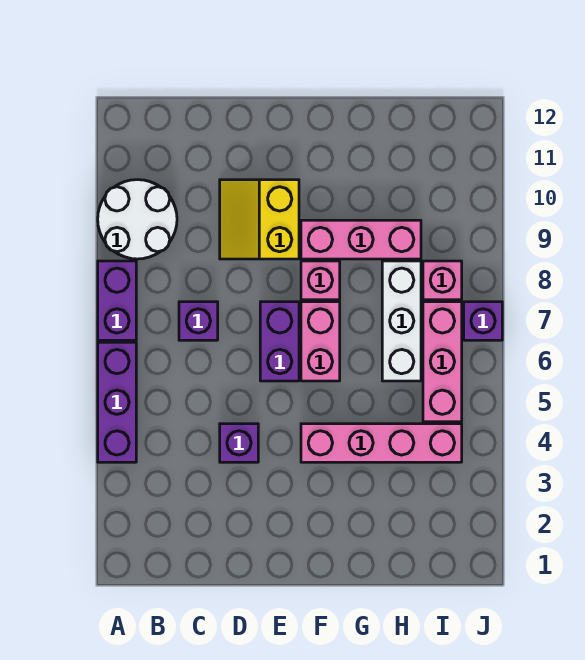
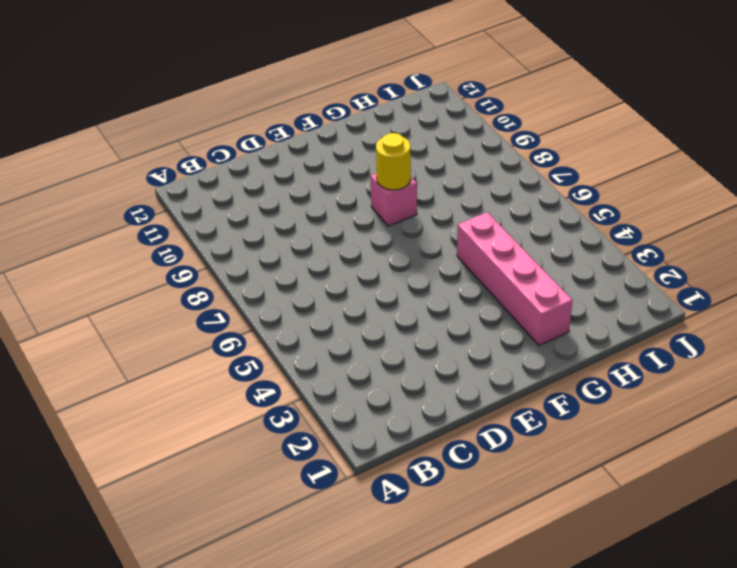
yellow round brick F8 level 2 -> none
pink brick G2:G5 level 1 -> pink brick F4:I4 level 1
none -> purple brick A4:A6 level 1
none -> purple brick A7:A8 level 1
none -> white round brick A9:B10 level 1

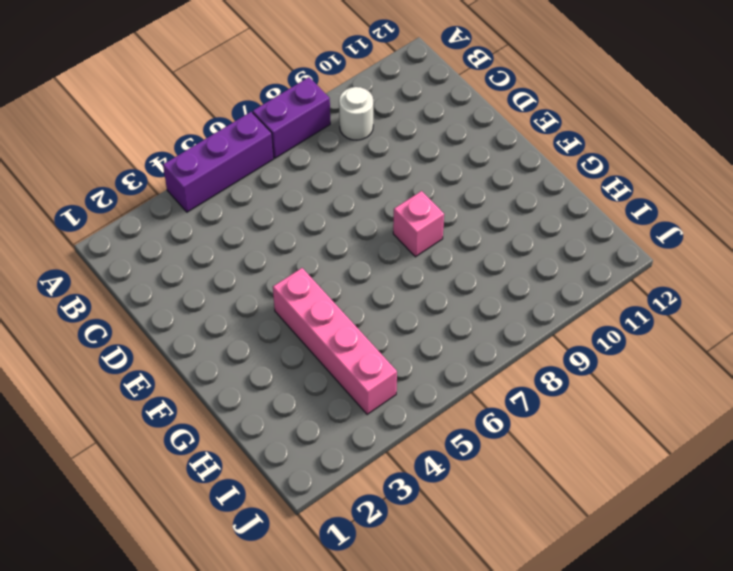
white round brick B9 level 1 -> white round brick A9:B10 level 1
none -> purple brick C7 level 1
none -> purple brick D4 level 1
none -> yellow slope D9:E10 level 1 top E

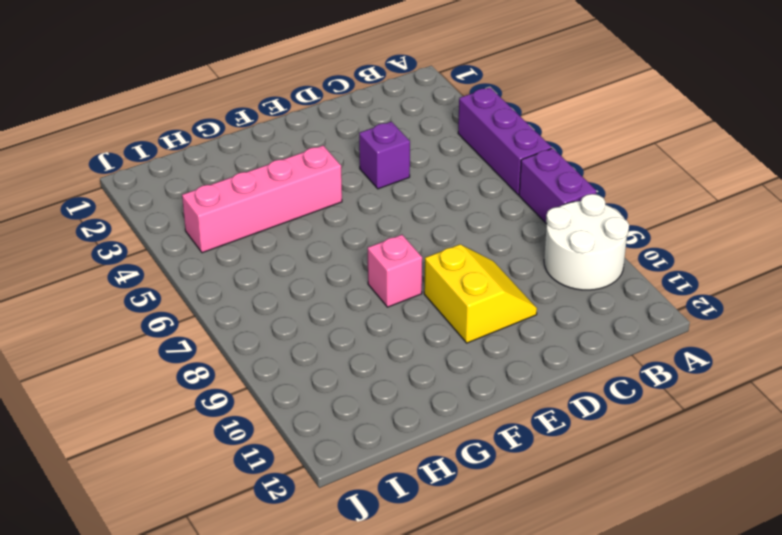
none -> purple brick C7 level 1
none -> purple brick E6:E7 level 1
none -> pink brick F6:F7 level 1

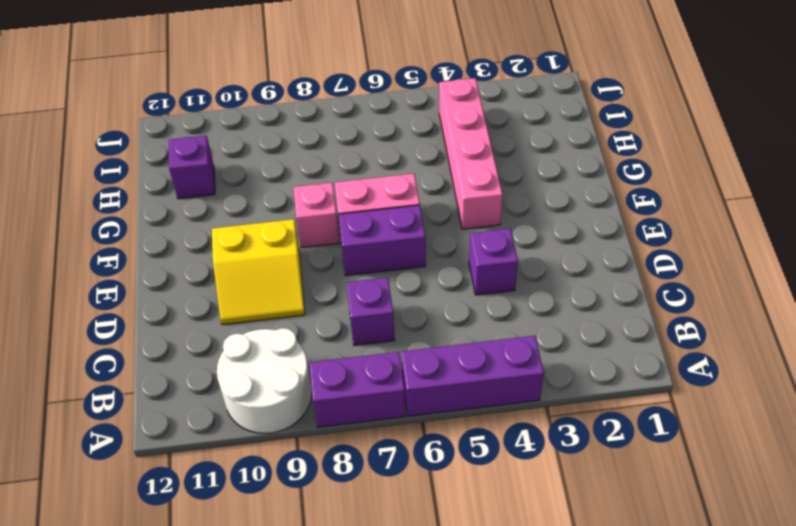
purple brick H11 level 1 -> purple brick J7 level 1
none -> pink brick F9:H9 level 1
none -> white brick H6:H8 level 1
none -> pink brick I5:I7 level 1

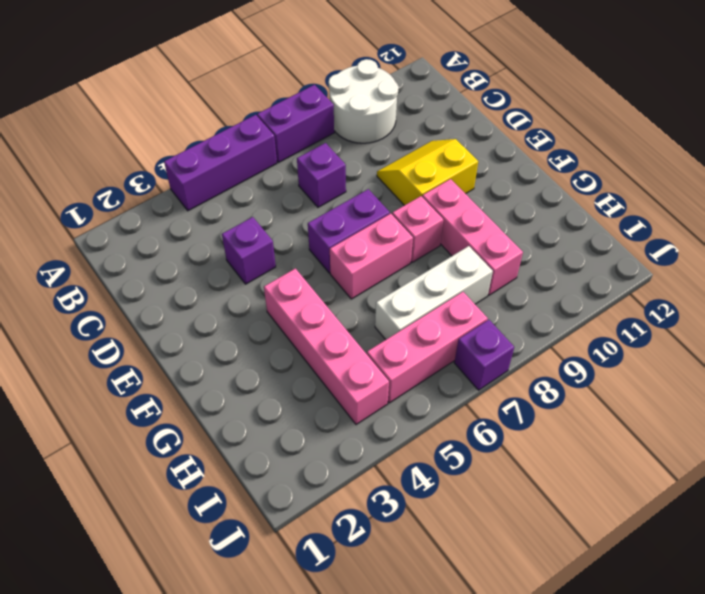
none -> pink brick I8 level 1

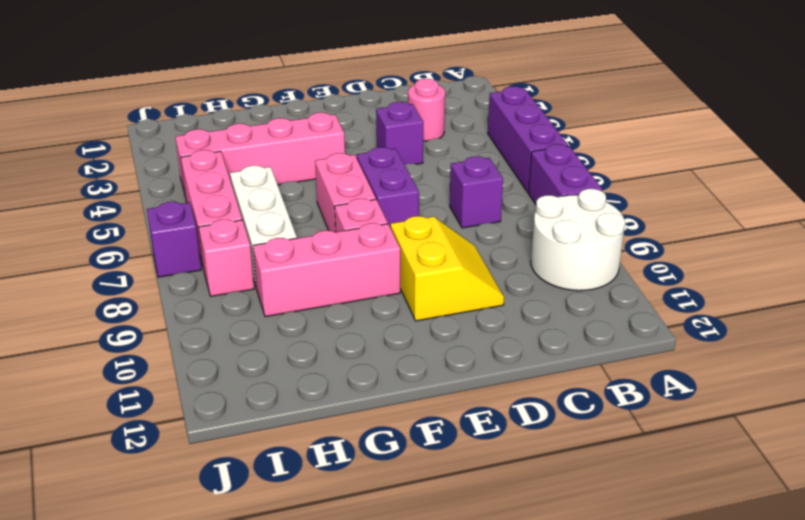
pink round brick C3 level 1 -> none

